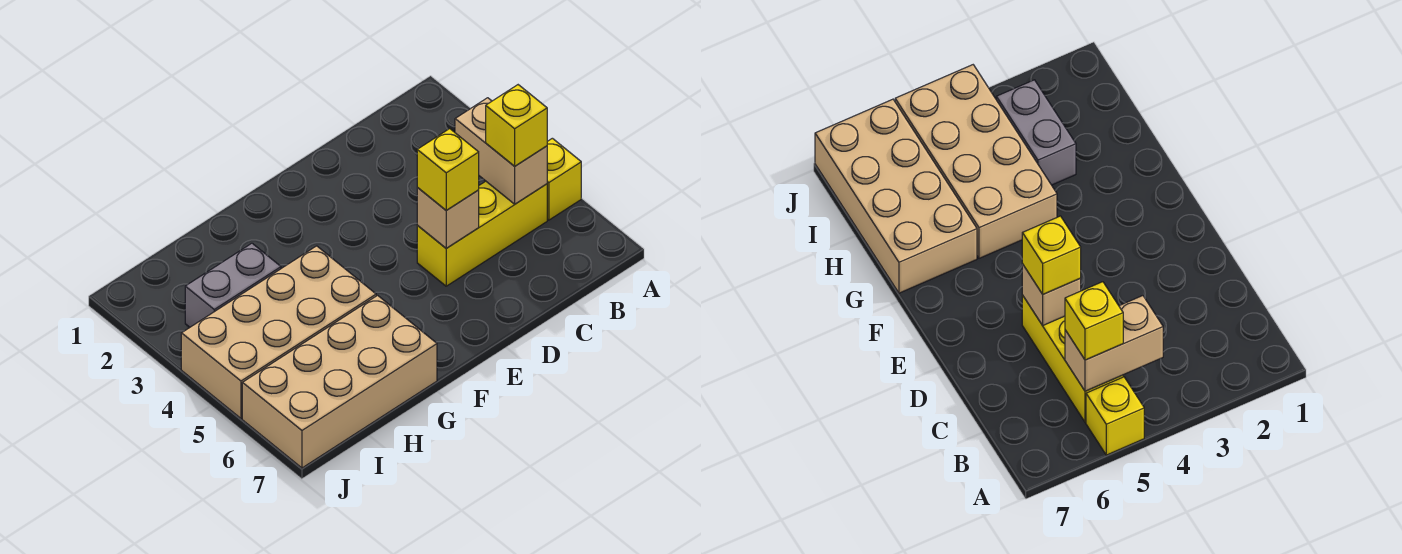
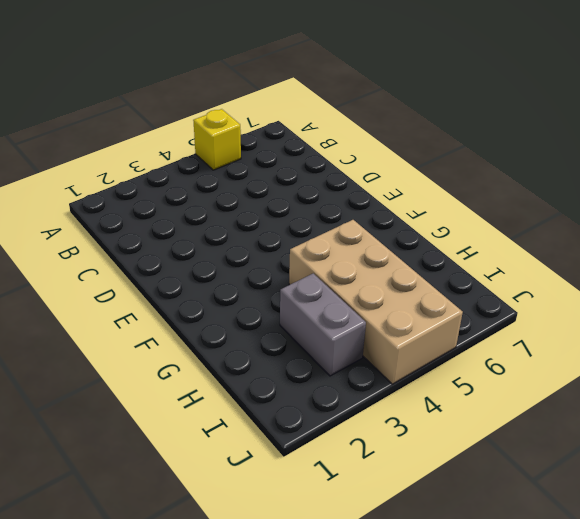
none -> yellow brick B5:D5 level 1
none -> tan brick G6:J7 level 1

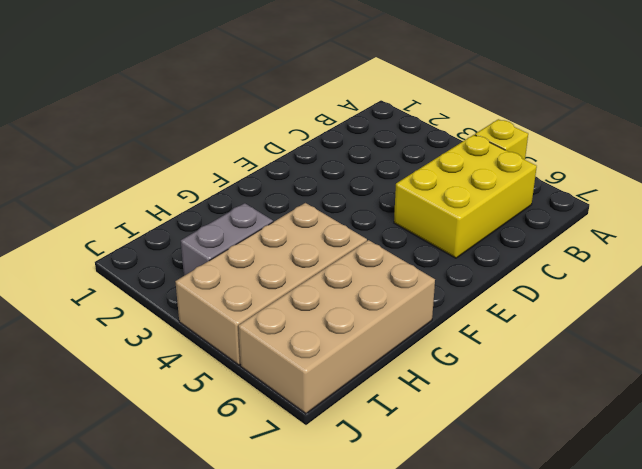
yellow brick B5:D6 level 1 -> yellow brick B5:D5 level 1
none -> tan brick B4:B5 level 2
none -> tan brick D5 level 2

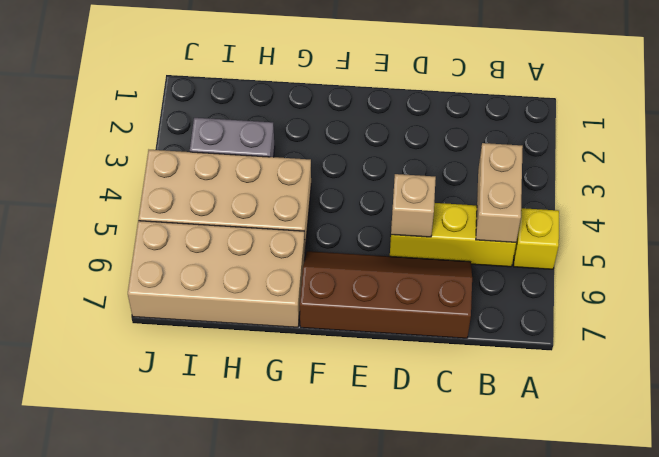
brown slope C6:F7 level 1 top 7 -> none
none -> yellow brick B5 level 3
none -> yellow brick D5 level 3

